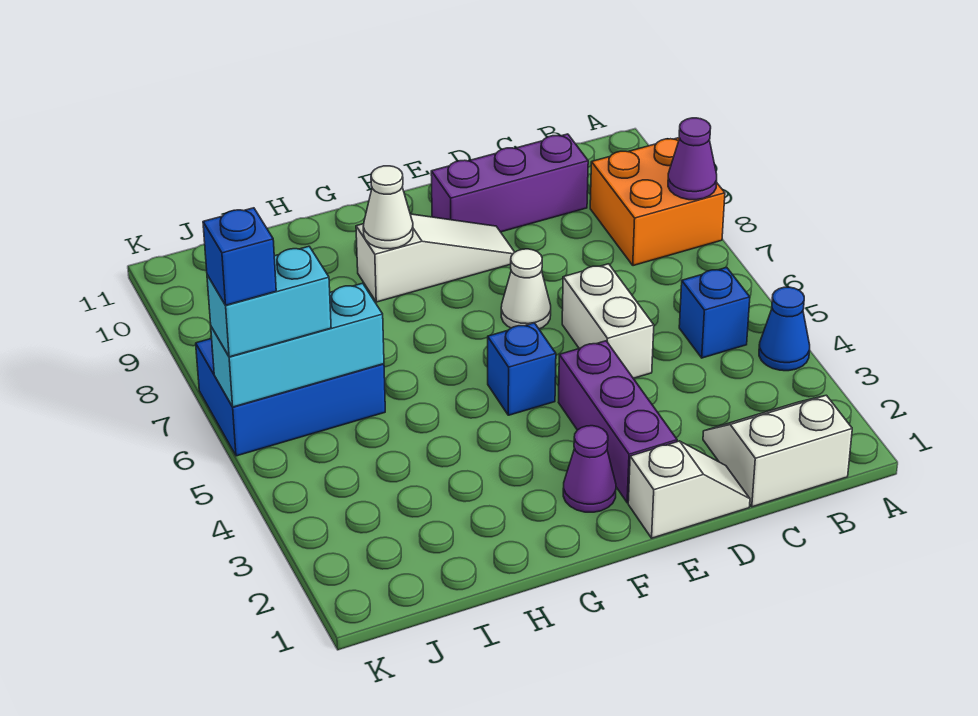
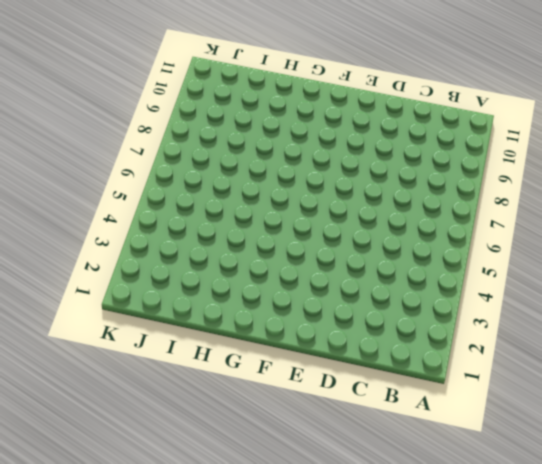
none -> blue cone A4 level 1
none -> orange brick A8:B9 level 1
none -> white slope B1:C2 level 1 top 1

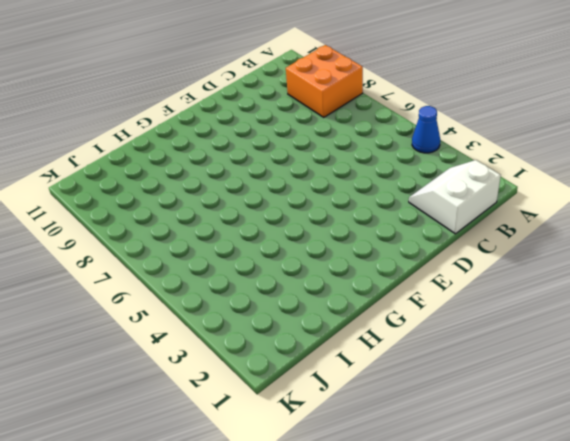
none -> blue brick B5 level 1
none -> purple brick C10:E10 level 1
none -> white slope D1:E1 level 1 top E

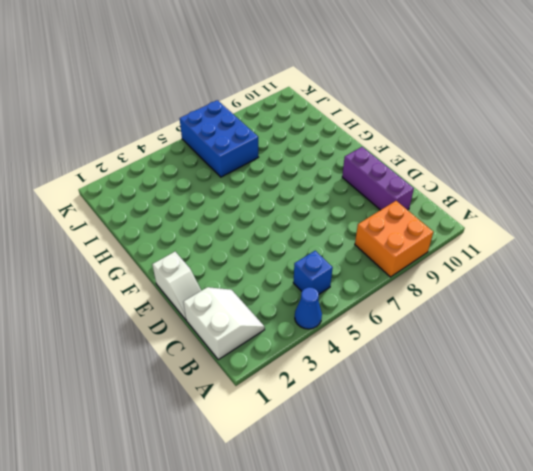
none -> white brick D5:D6 level 1
none -> purple brick E2:E4 level 1
none -> white cone E7 level 1

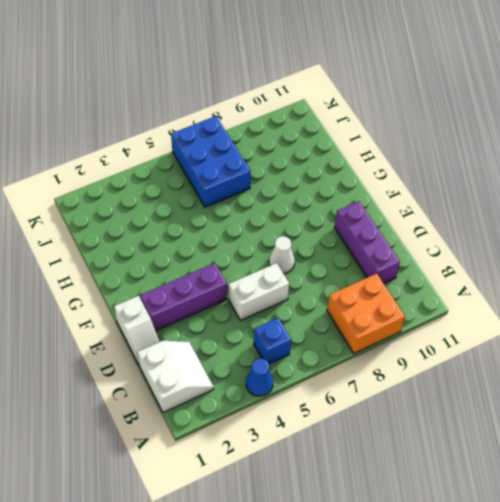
none -> white slope E9:G9 level 1 top G
none -> purple cone F2 level 1
none -> blue brick F5 level 1

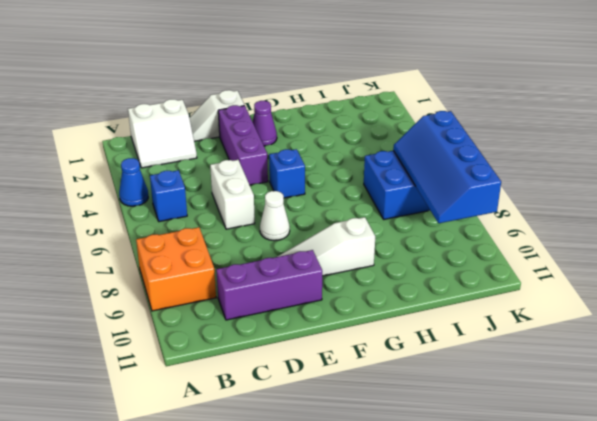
blue slope J6:K9 level 2 top K -> cyan brick I6:K6 level 2
none -> purple cone A8 level 2
none -> white cone G9 level 2
none -> cyan brick J6:K6 level 3

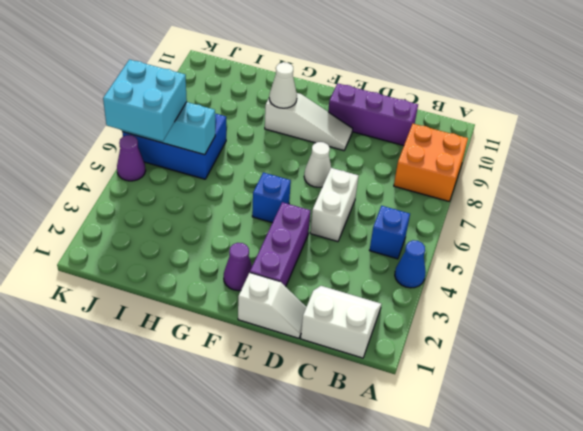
cyan brick J5:K6 level 3 -> cyan brick J6:K6 level 3
purple cone K5 level 1 -> purple cone A8 level 2
none -> blue brick K6 level 4

